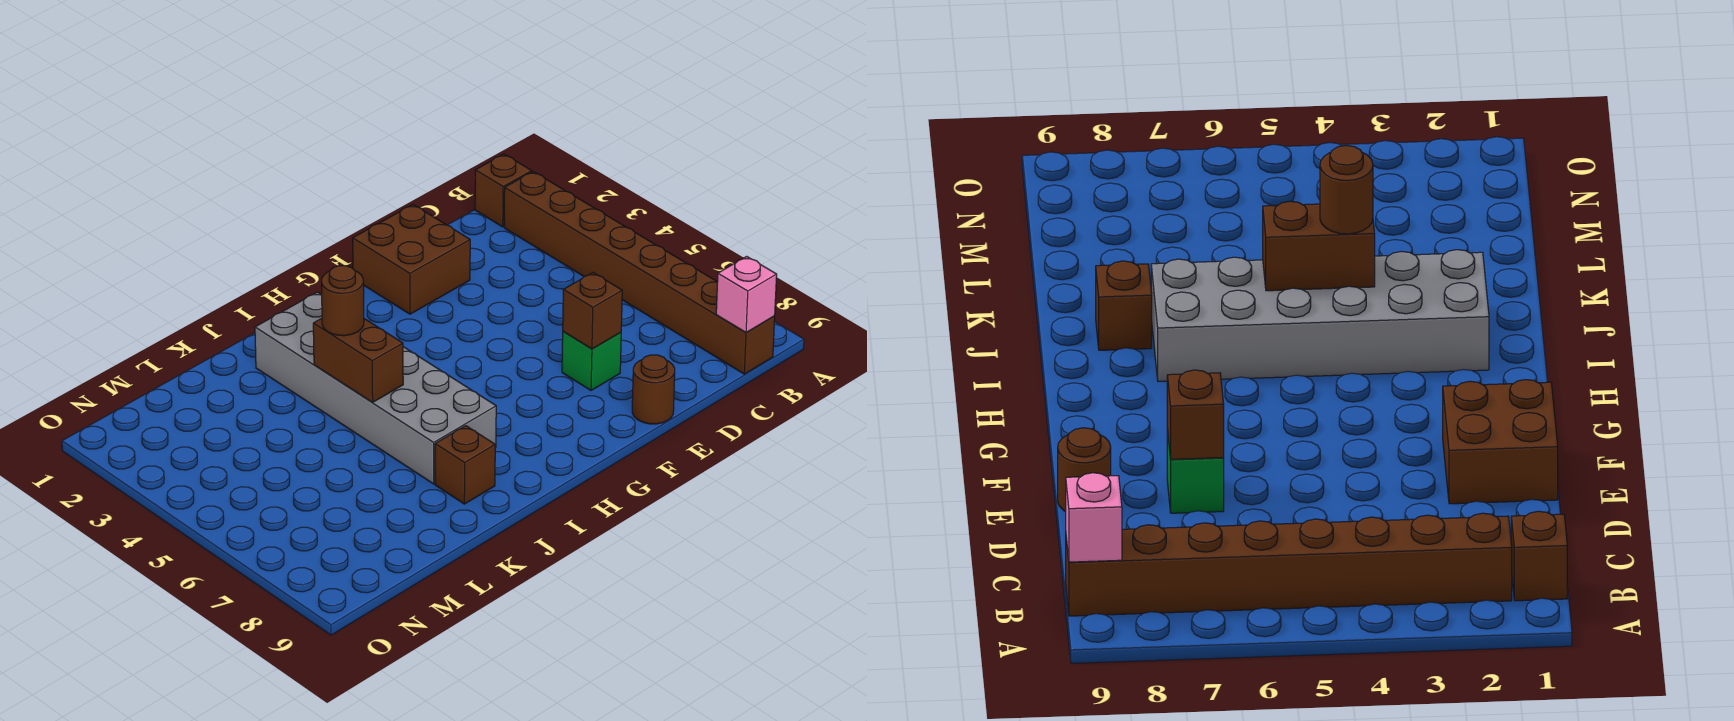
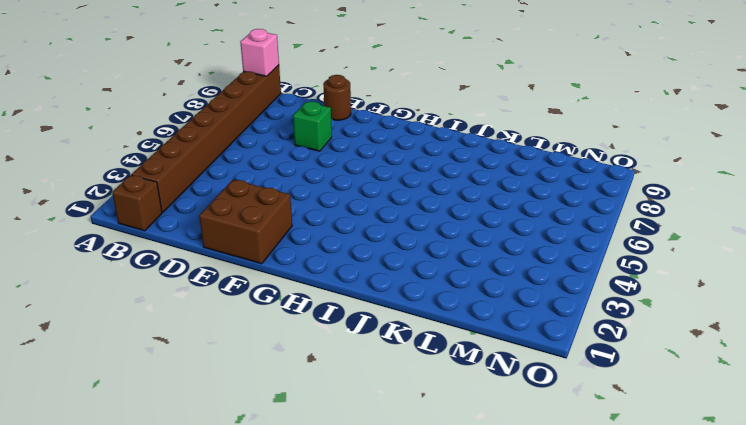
none -> grey brick I2:J7 level 1
none -> brown brick J8 level 1

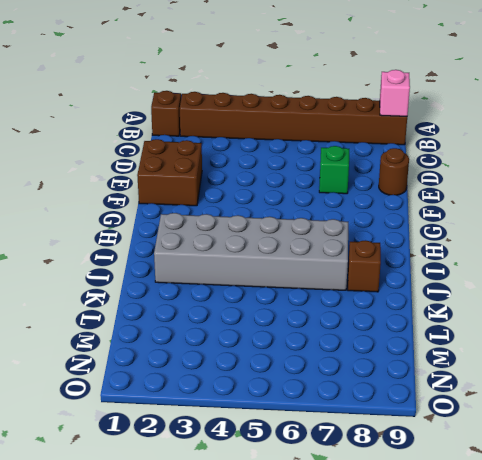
none -> brown brick E7 level 2
none -> brown brick J4:J5 level 2

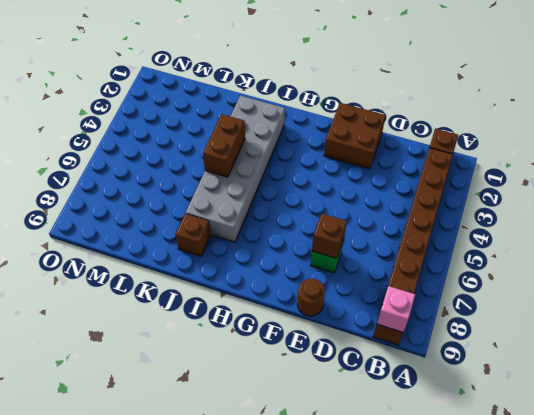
none -> brown round brick J4 level 3

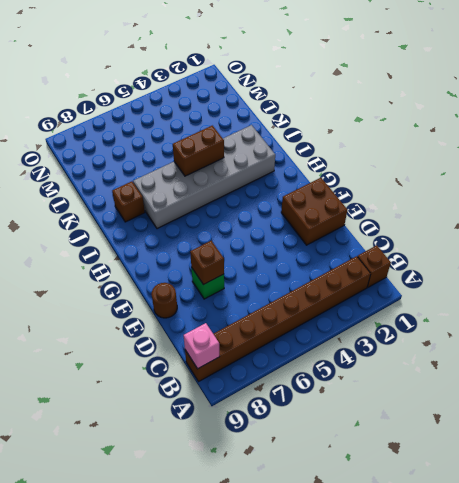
none -> brown round brick J4 level 3

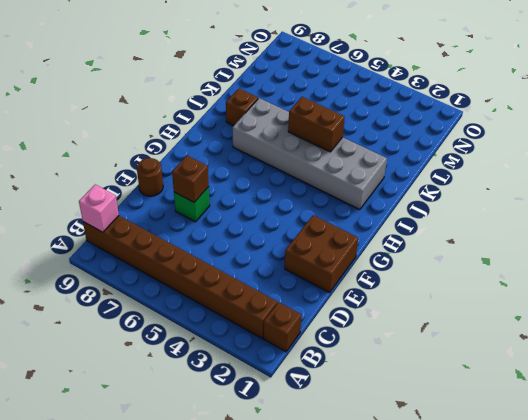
none -> brown round brick J4 level 3

